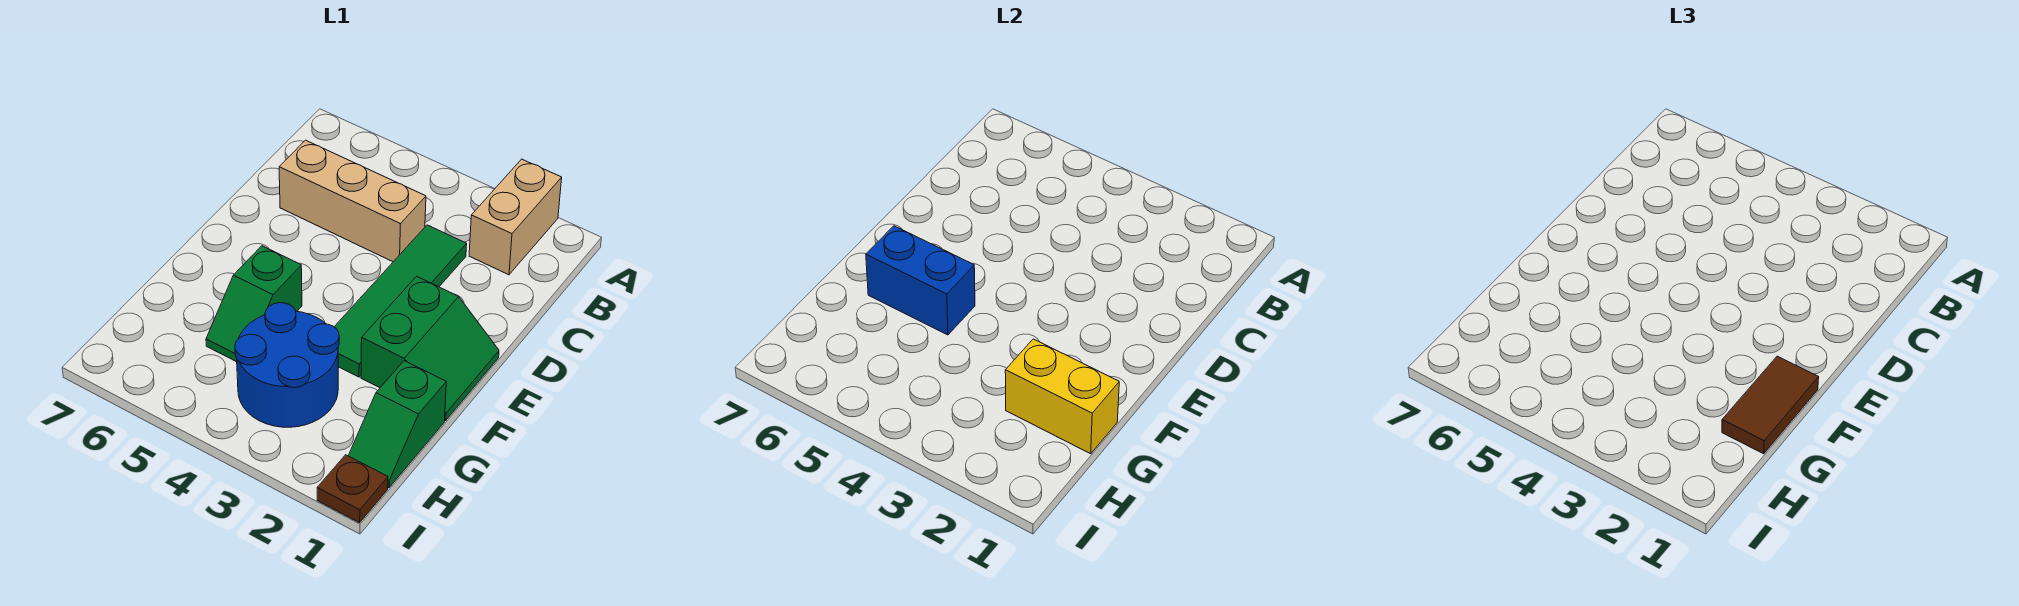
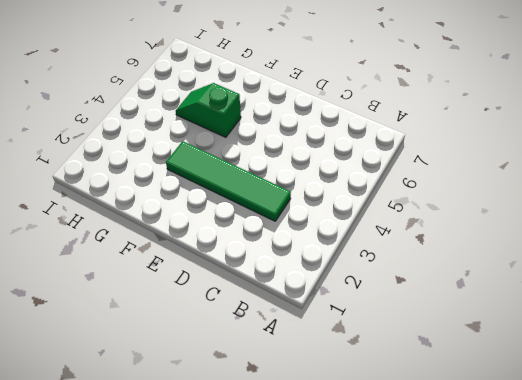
none -> tan brick A2:B2 level 1
none -> tan brick C4:C6 level 1

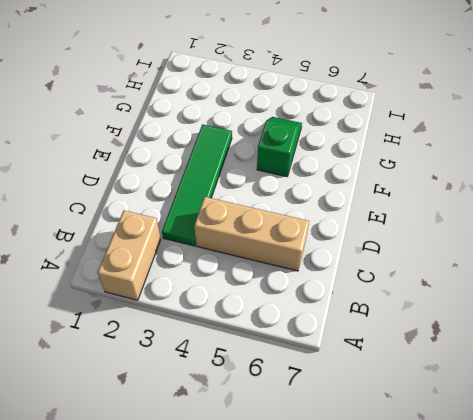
none -> green slope E1:F2 level 1 top 2
none -> green slope G1:H1 level 1 top G

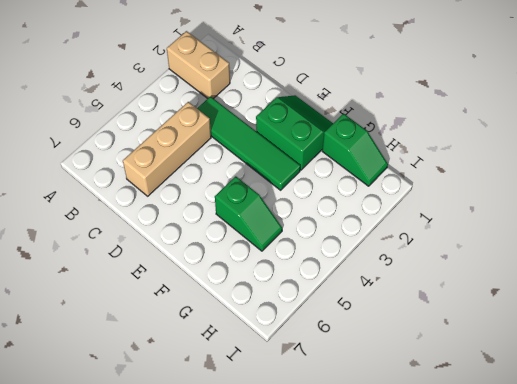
none -> blue round brick G3:H4 level 1
none -> brown plate I1 level 1

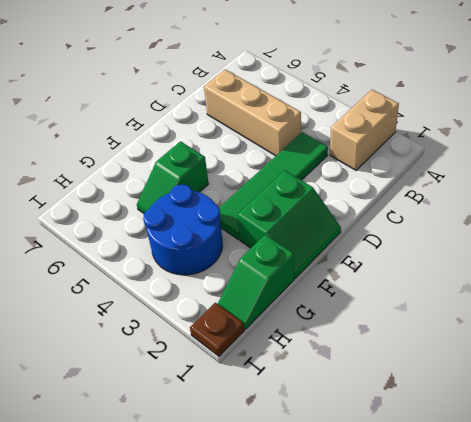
none -> blue brick F5:F6 level 2
none -> yellow brick G1:G2 level 2

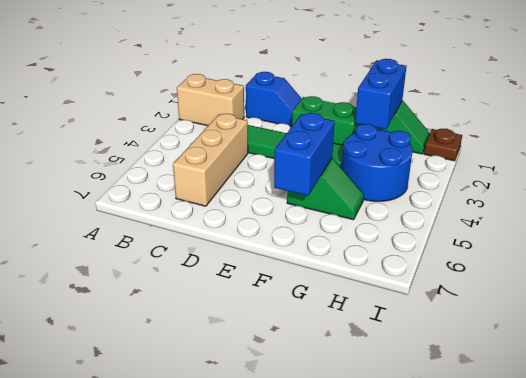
blue slope C1:D1 level 1 top C -> none
blue brick G1:G2 level 2 -> yellow brick G1:G2 level 2
none -> brown tile F1:G1 level 3

